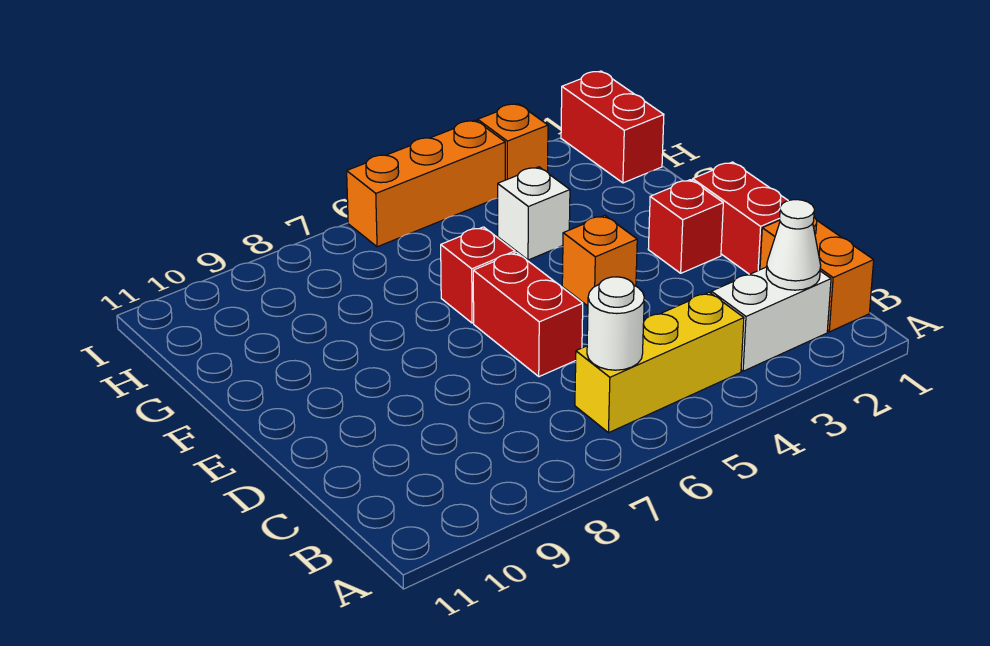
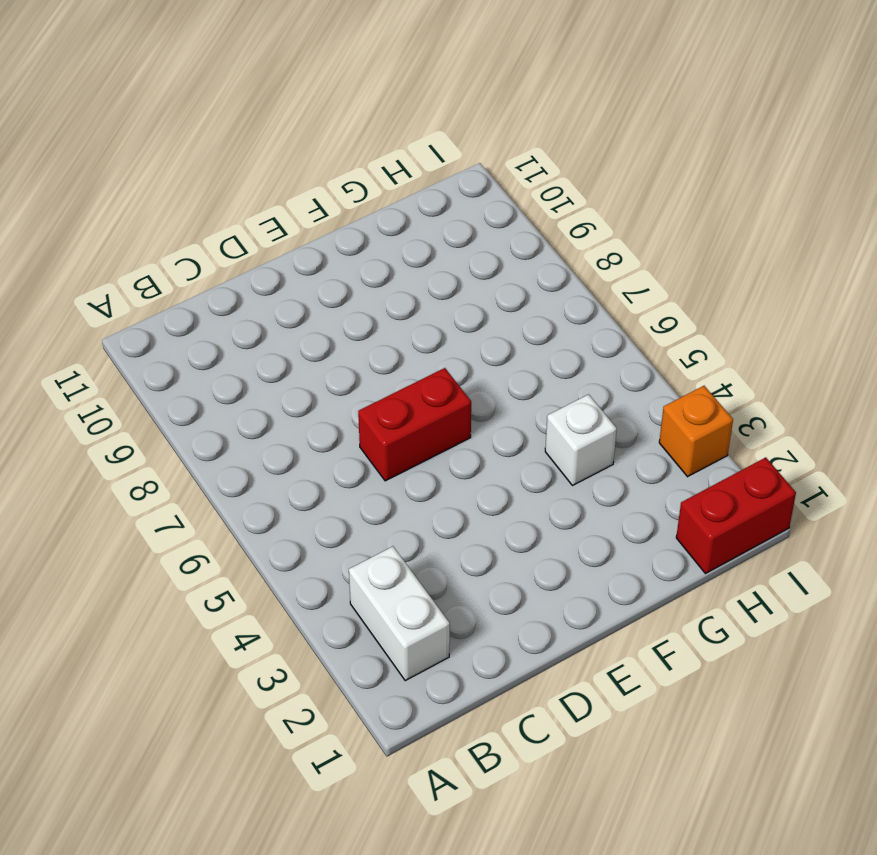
none -> orange brick B1:C1 level 1
none -> yellow brick B4:B6 level 1
none -> red brick D1:E1 level 1

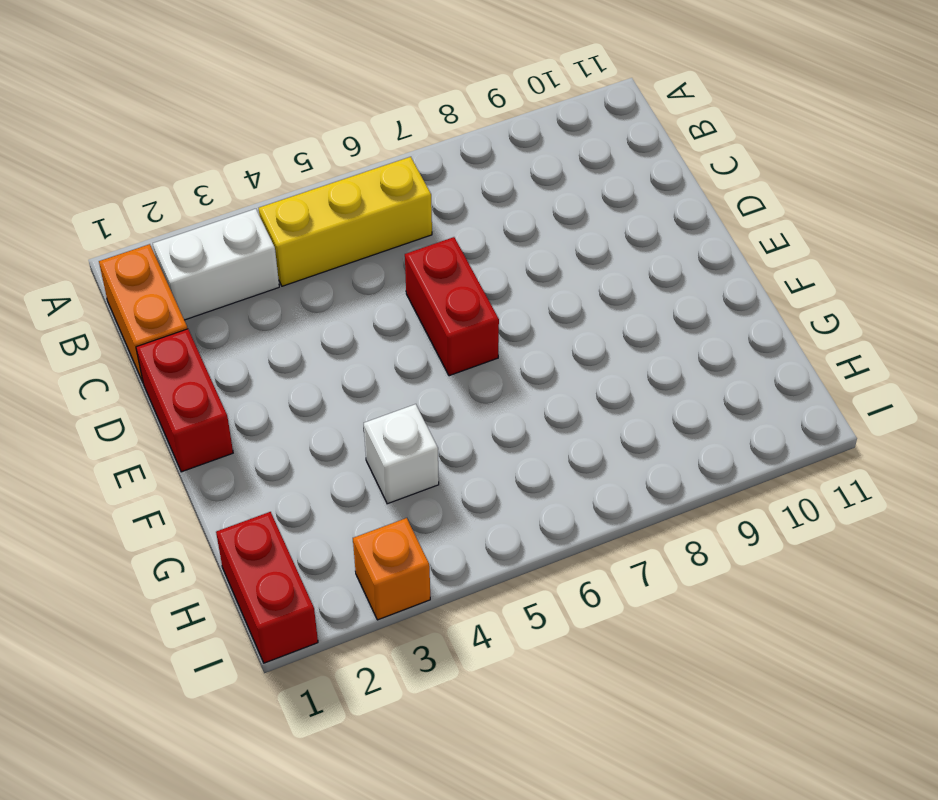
none -> red brick E2 level 1
none -> orange brick E4 level 1
none -> red brick F6 level 1

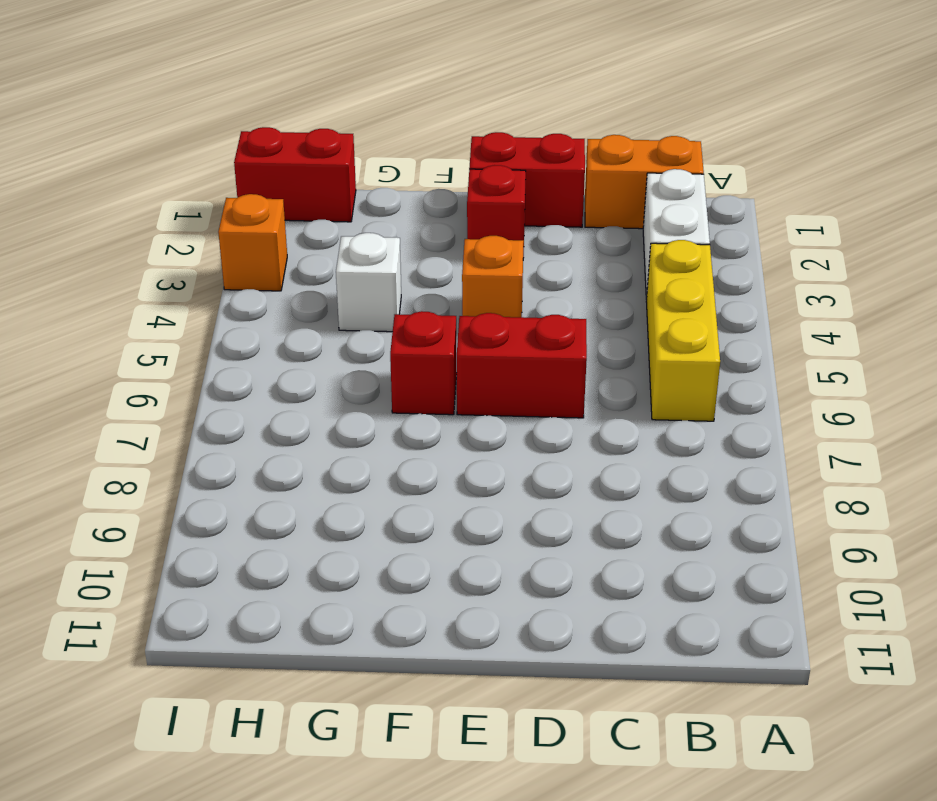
none -> orange brick I4:I6 level 1
none -> white cone B2 level 2
none -> white round brick B6 level 2

